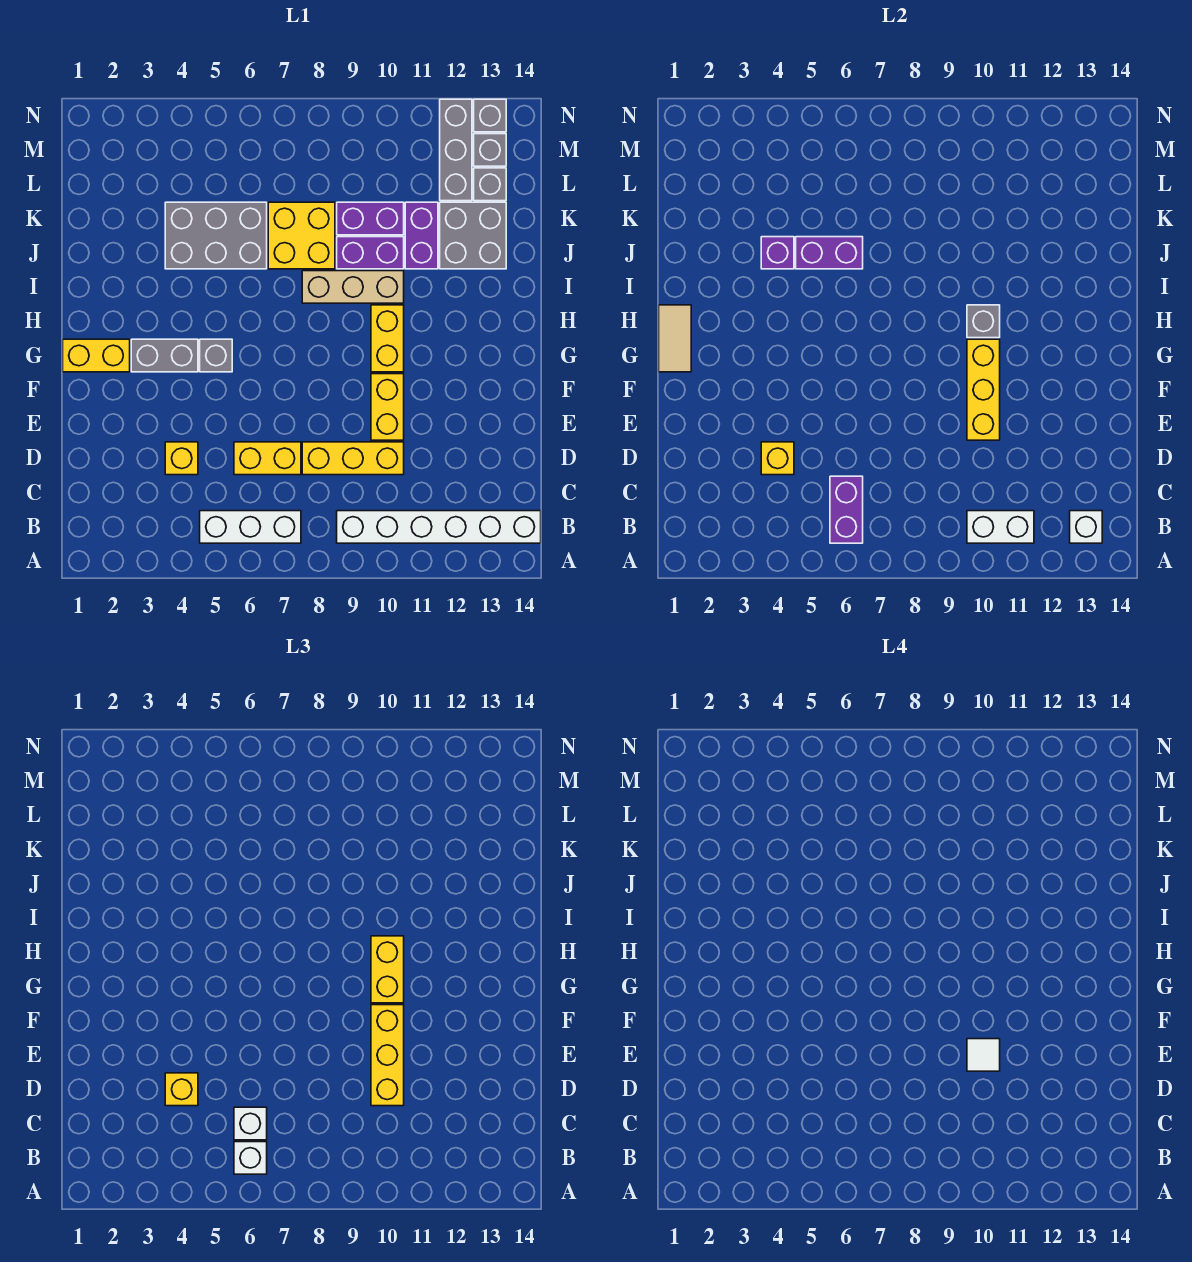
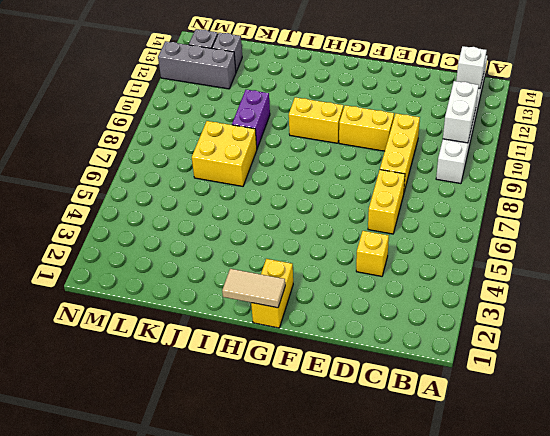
none -> white brick B5:B7 level 1
none -> grey brick G3:G4 level 1
none -> grey brick G5 level 1
none -> tan brick I8:I10 level 1

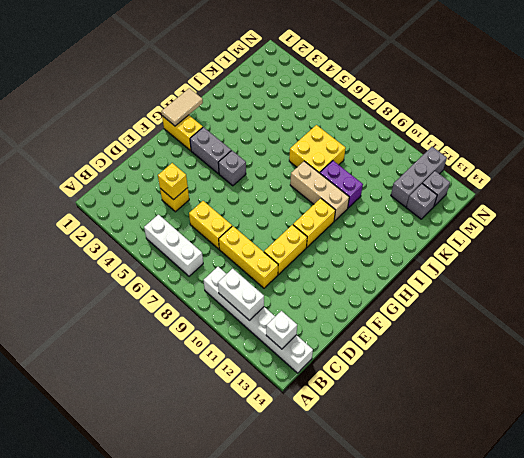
none -> grey brick J4:K6 level 1
none -> purple brick J11:K11 level 1
none -> grey brick J12:K13 level 1
none -> purple brick K9:K10 level 1

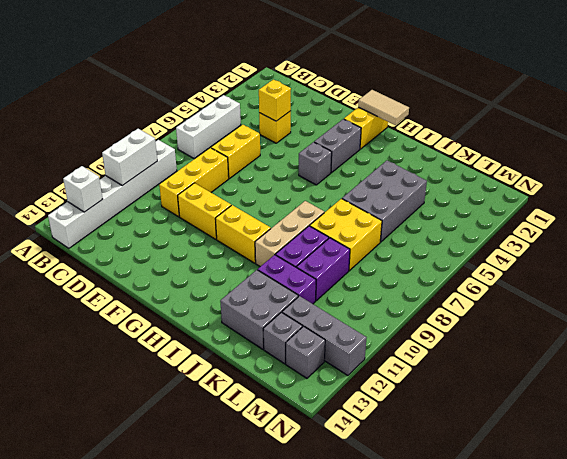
none -> grey brick N13 level 1
none -> purple brick B6:C6 level 2
none -> yellow brick E10:G10 level 2
none -> grey brick H10 level 2

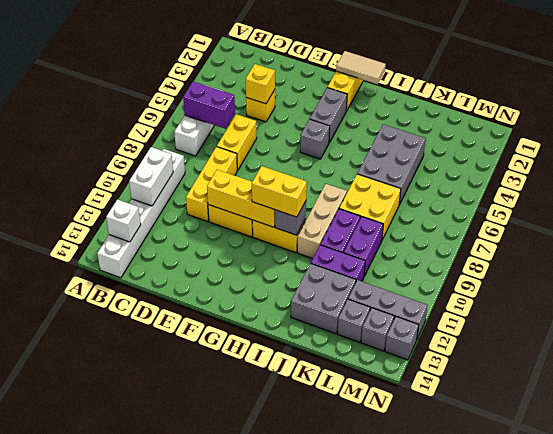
none -> purple brick J4 level 2
none -> purple brick J5:J6 level 2
none -> white brick B6 level 3
none -> white brick C6 level 3

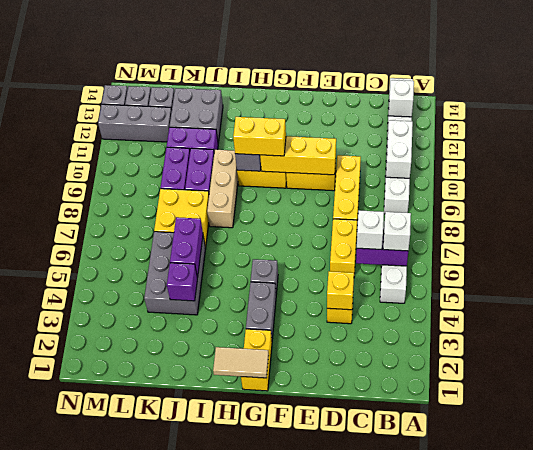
none -> yellow brick D4 level 3
none -> yellow brick D10:F10 level 3
none -> white tile E10 level 4

